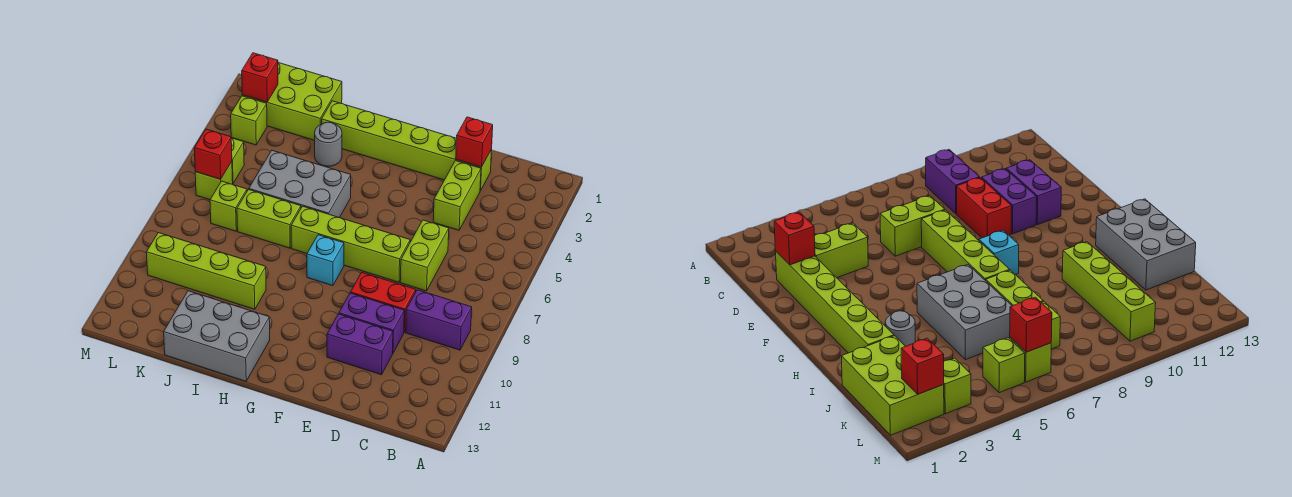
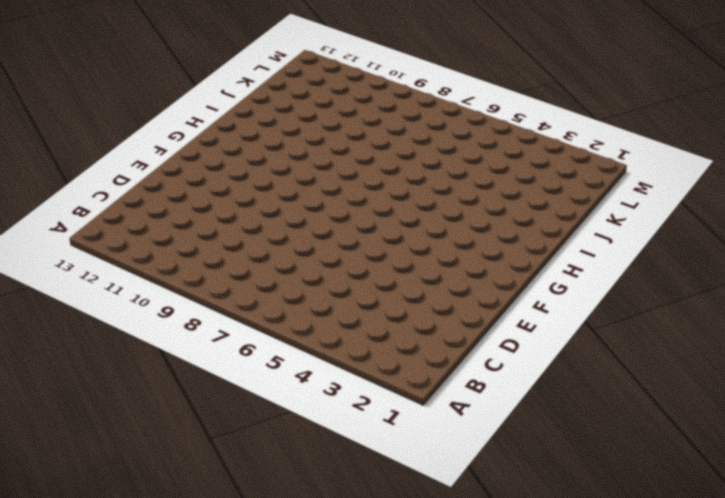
none -> purple brick B9:C9 level 1
none -> lime brick D2:I2 level 1
none -> lime brick D3:D4 level 1

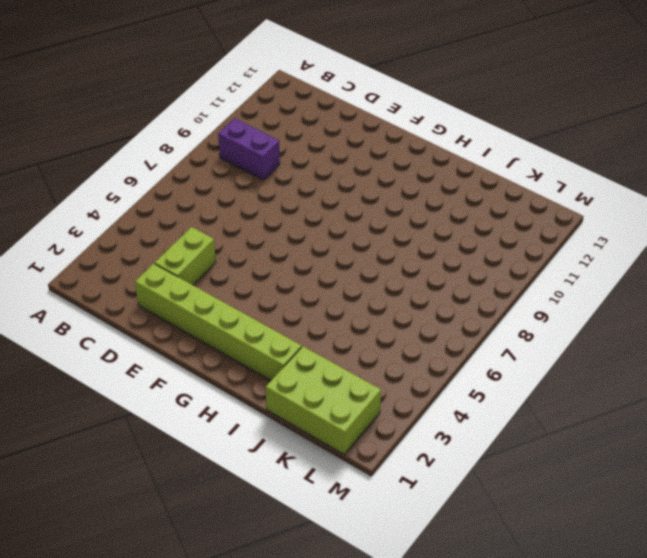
none -> lime brick D6:D7 level 1
none -> red brick D9:E9 level 1
none -> purple brick D10:E10 level 1

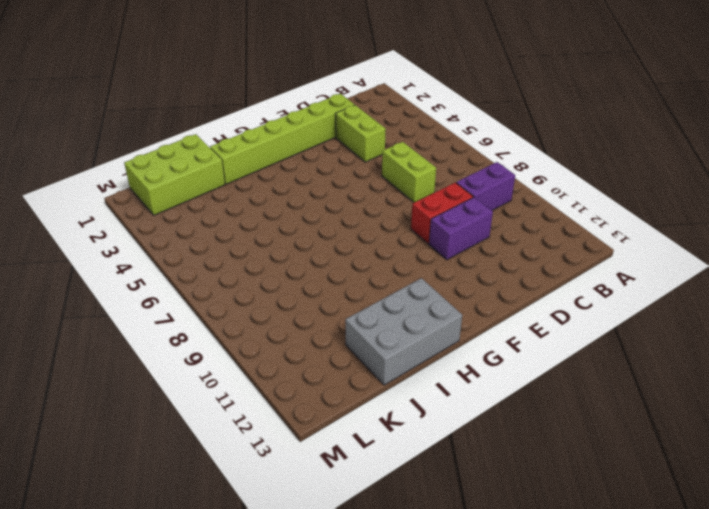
none -> purple brick D11:E11 level 1
none -> lime brick E7:H7 level 1
none -> cyan brick G8 level 1

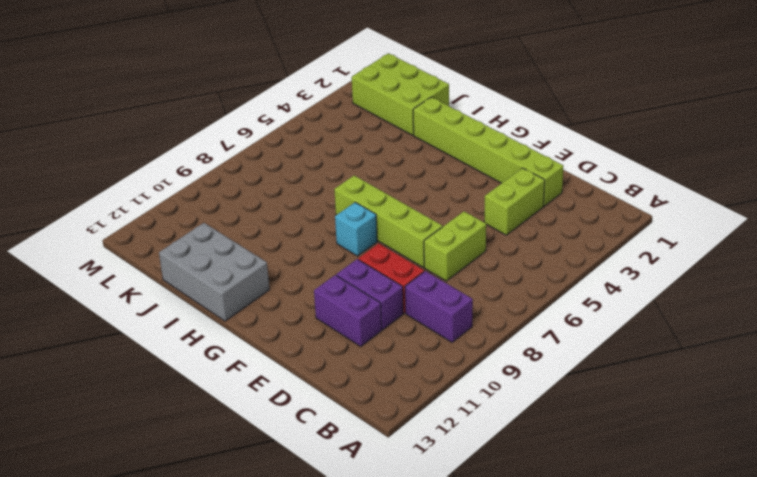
none -> grey brick H5:J6 level 1
none -> grey round brick I3 level 1
none -> lime brick I7:J7 level 1

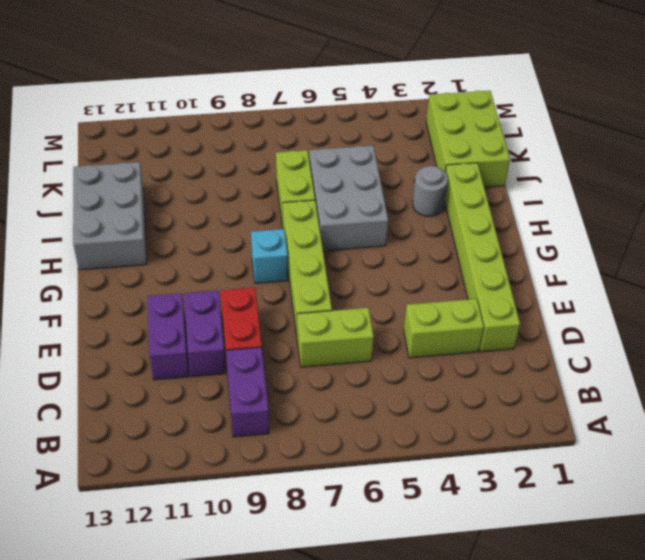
none -> lime brick I10:L10 level 1
none -> lime brick K7 level 1
none -> lime brick L3 level 1

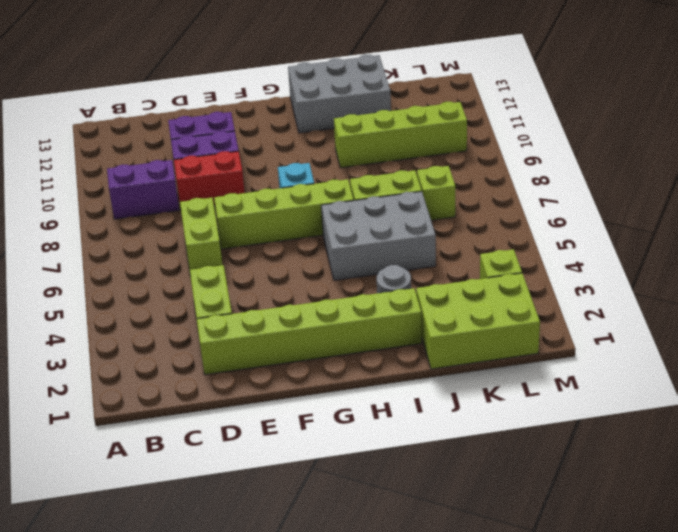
none -> lime brick L5 level 1
none -> lime brick L6 level 1
none -> red brick D2 level 2

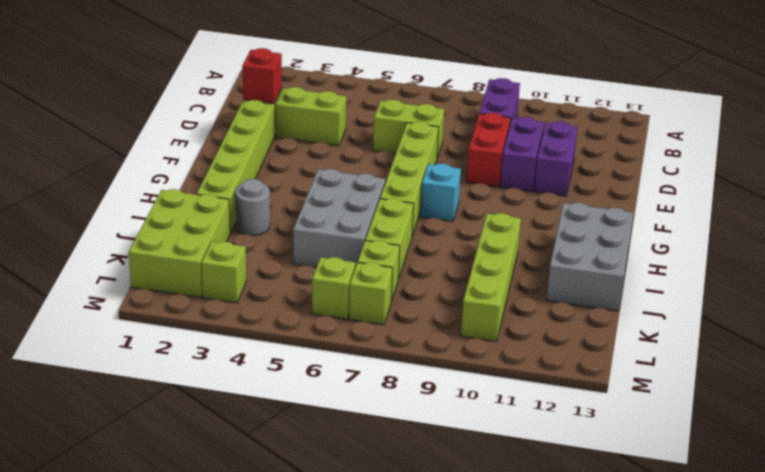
lime brick L7 level 1 -> lime brick L5 level 1
none -> red brick L2 level 2
none -> red brick L6 level 2

